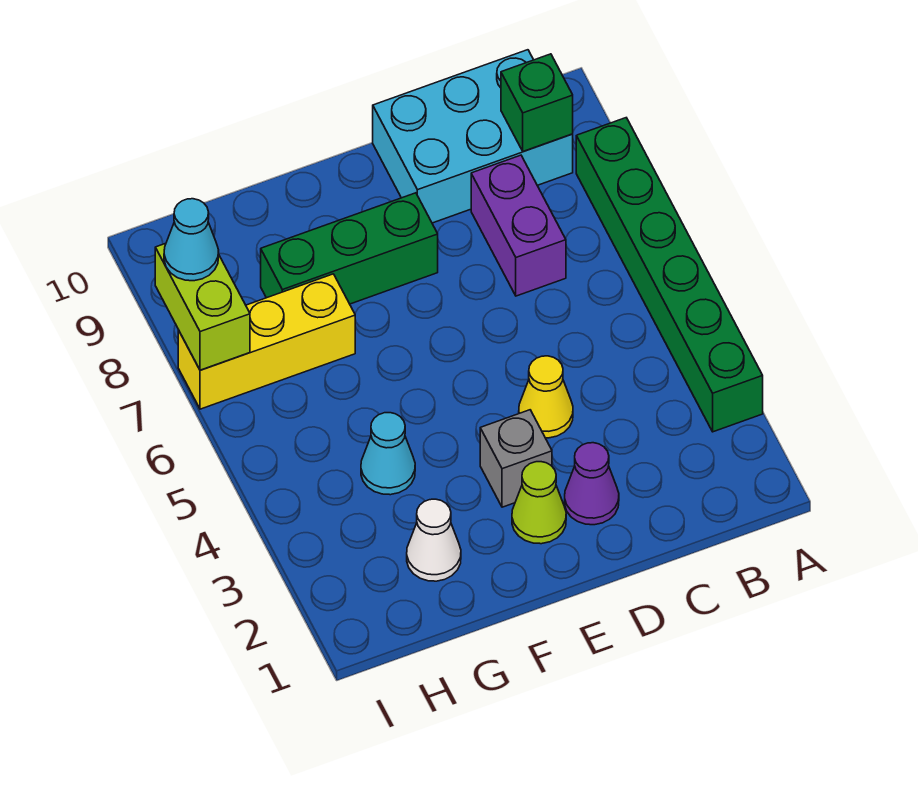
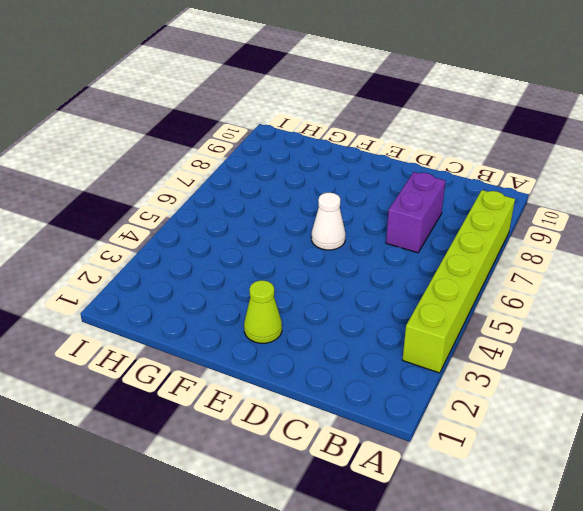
lime brick A3:A8 level 1 -> green brick A3:A8 level 1
white cone E6 level 1 -> white cone G2 level 1
none -> cyan brick B9:D10 level 1
none -> purple cone D2 level 1
none -> yellow cone D4 level 1

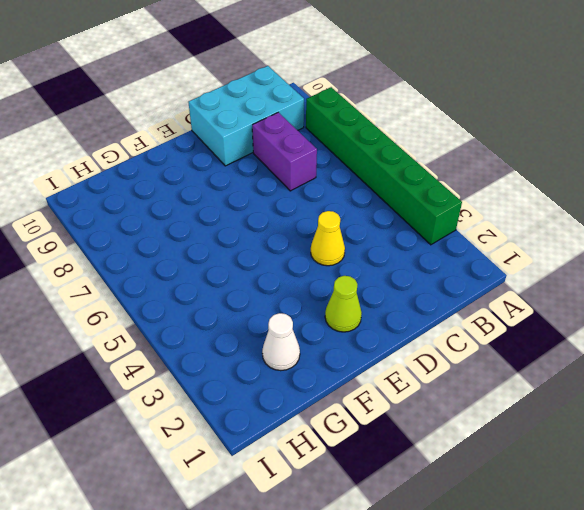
none -> purple cone D2 level 1
none -> grey brick E3 level 1
none -> green brick E8:G8 level 1

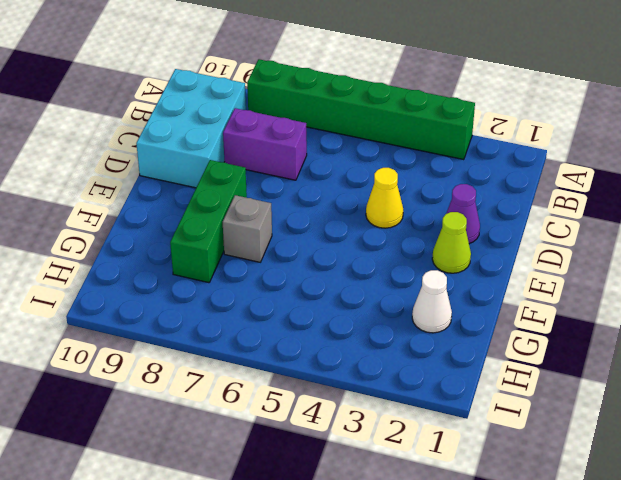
grey brick F7 level 1 -> grey brick E3 level 1
none -> cyan cone G4 level 1
none -> yellow brick G7:I7 level 1
none -> green brick B9 level 2

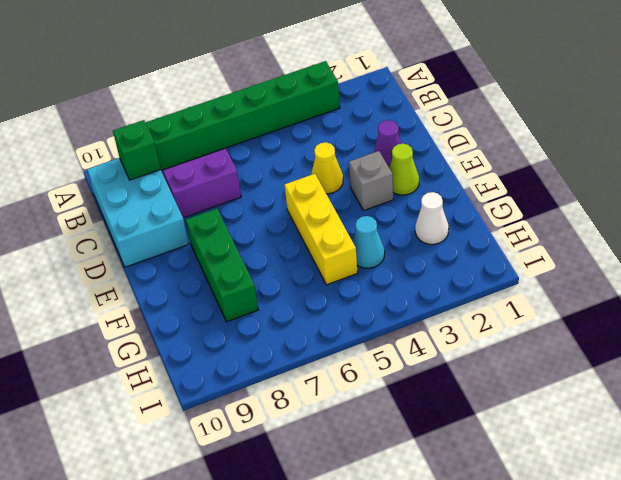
yellow brick E5:G5 level 1 -> yellow brick G7:I7 level 1
none -> lime brick I7:I8 level 2
none -> cyan cone I8 level 3

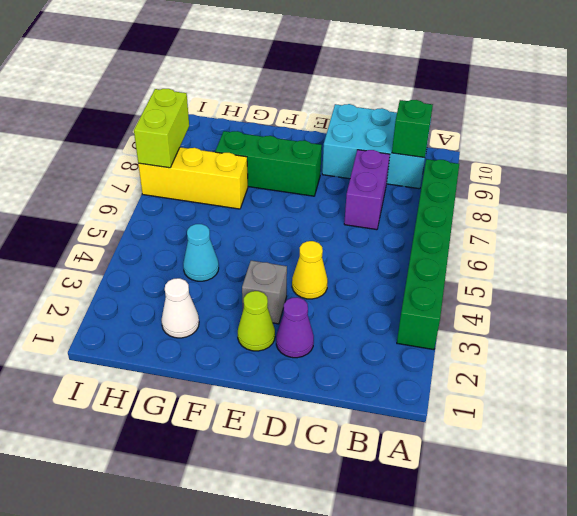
none -> cyan cone I8 level 3

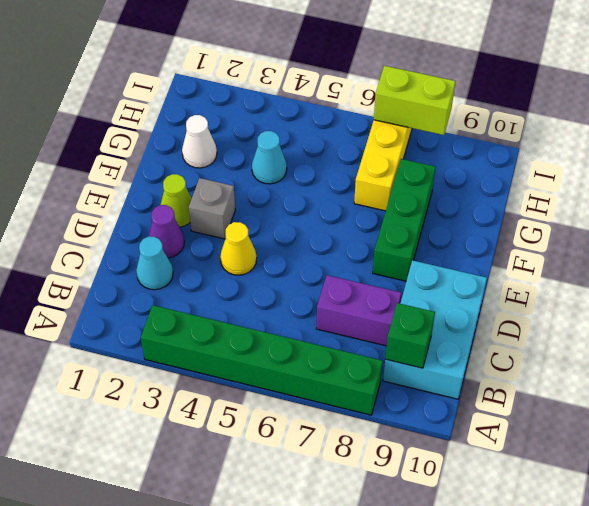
cyan cone C2 level 1 -> cyan cone I8 level 3

